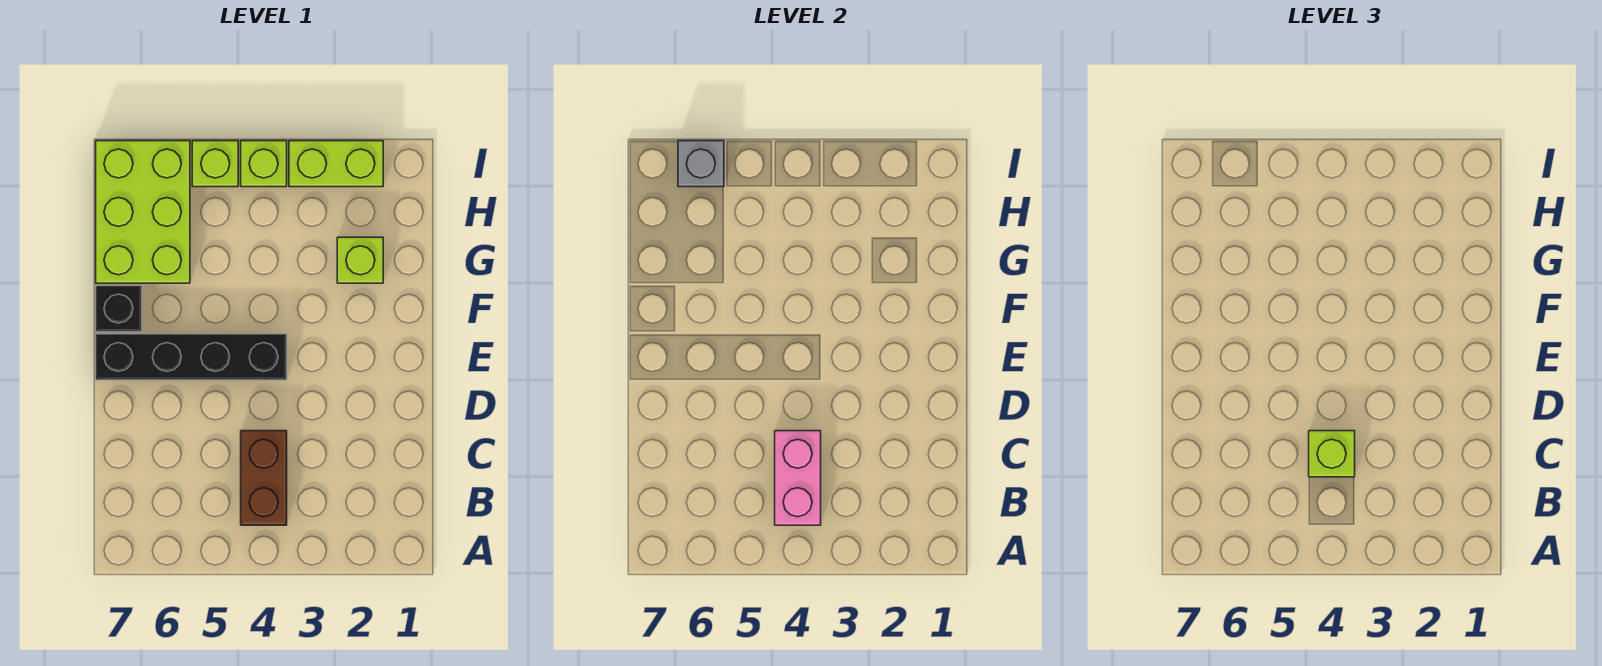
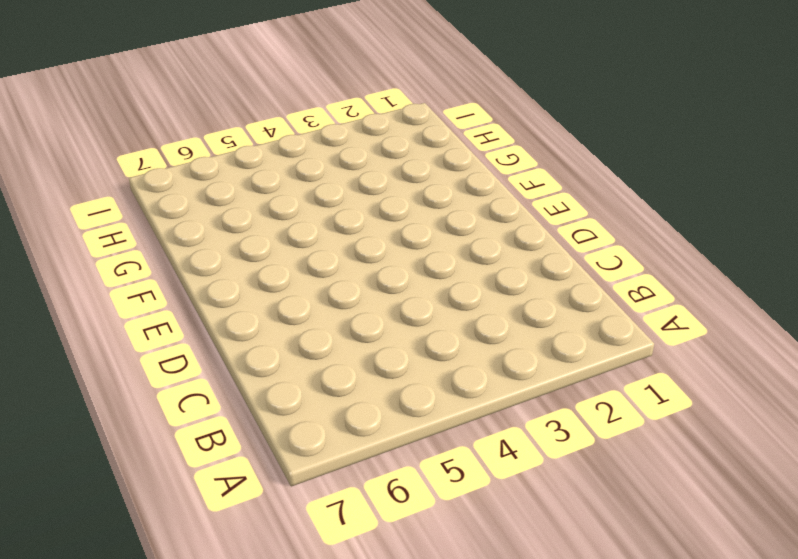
none -> brown brick B4:C4 level 1
none -> black brick E4:E7 level 1

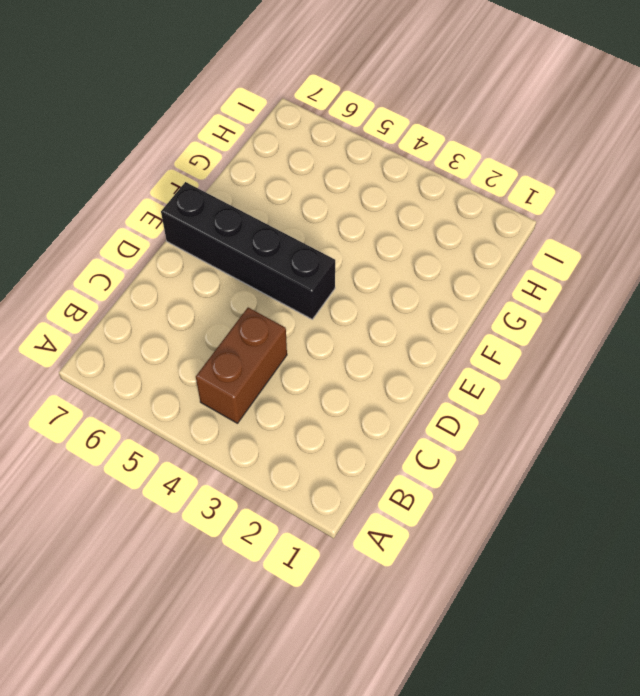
none -> black brick F7 level 1
none -> lime brick G2 level 1

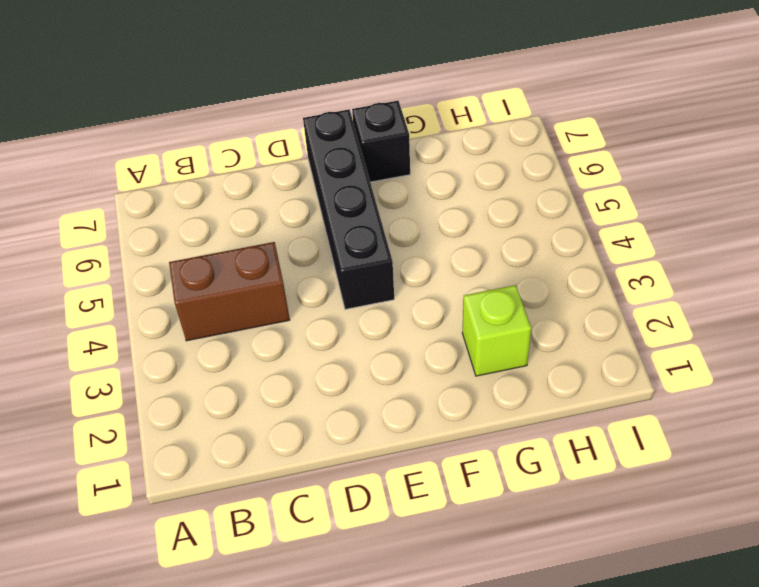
none -> lime brick G6:I7 level 1
none -> lime brick I2:I3 level 1

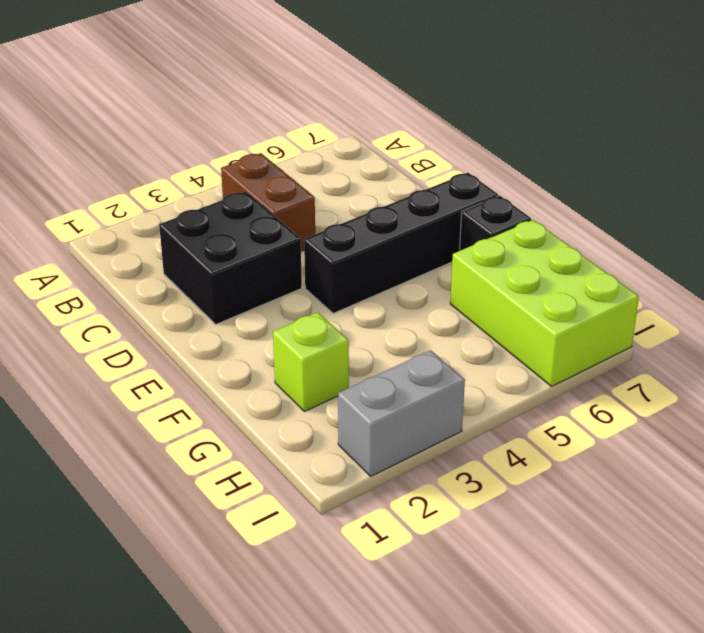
black brick C2:D3 level 1 -> none
grey brick I2:I3 level 1 -> lime brick I2:I3 level 1
none -> lime brick I4 level 1
none -> lime brick I5 level 1

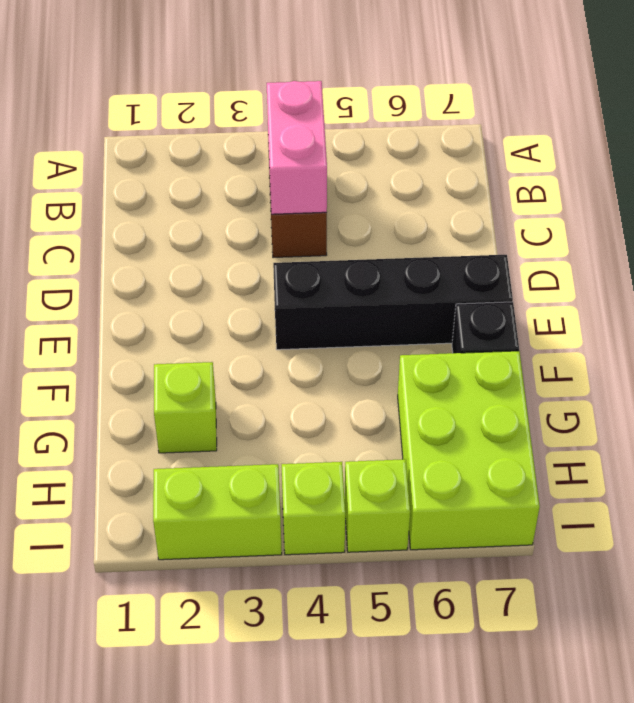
none -> grey brick I6 level 2
none -> lime brick C4 level 3

